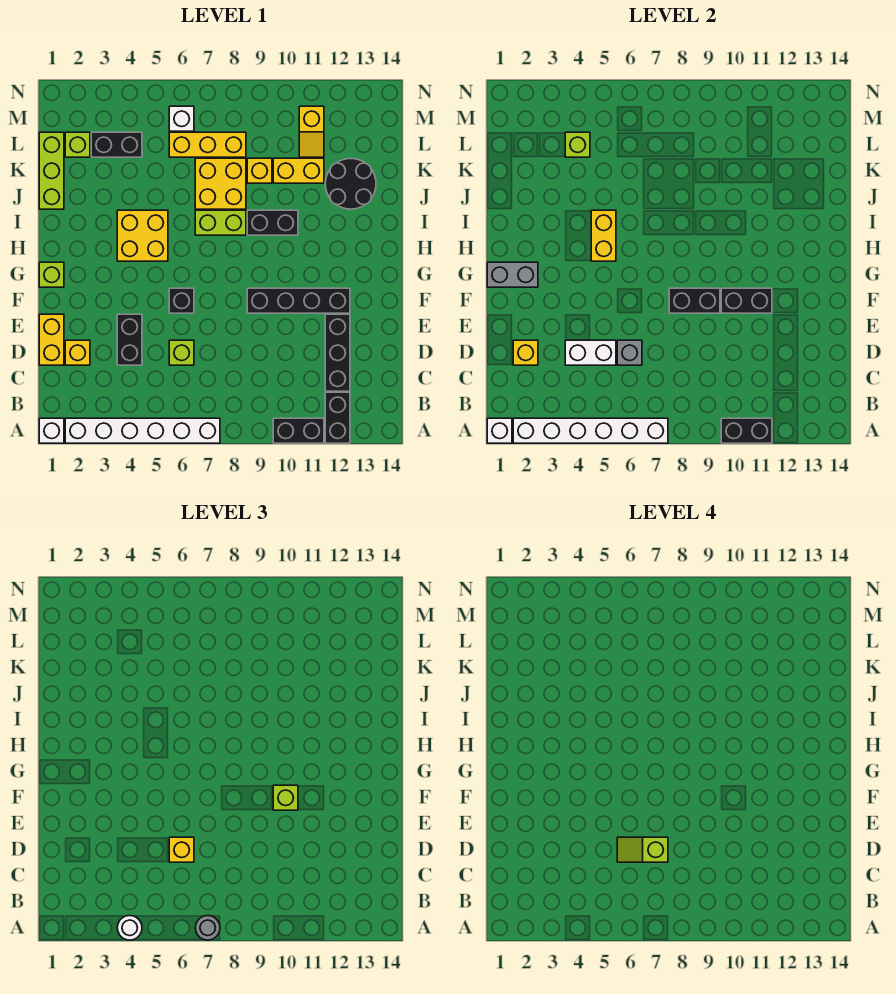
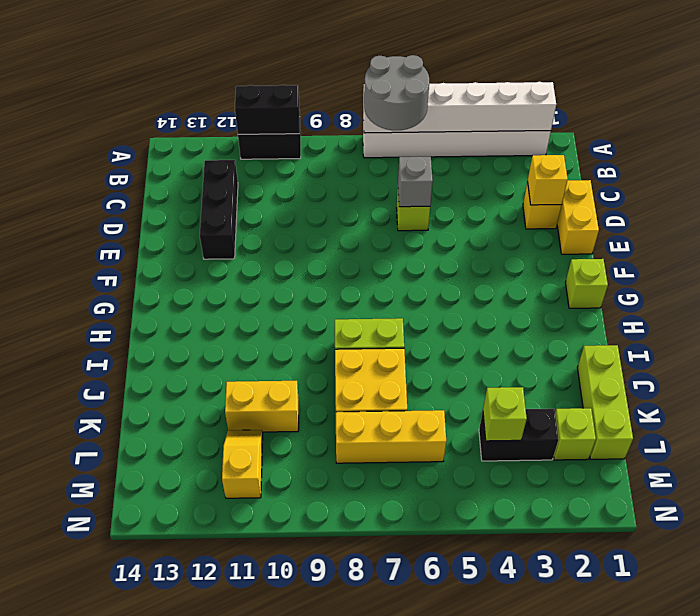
grey round brick A6:B7 level 3 -> grey round brick A7 level 3
none -> white brick A1 level 1
none -> black brick A12:B12 level 1
none -> black brick D4:E4 level 1
none -> black brick F6 level 1

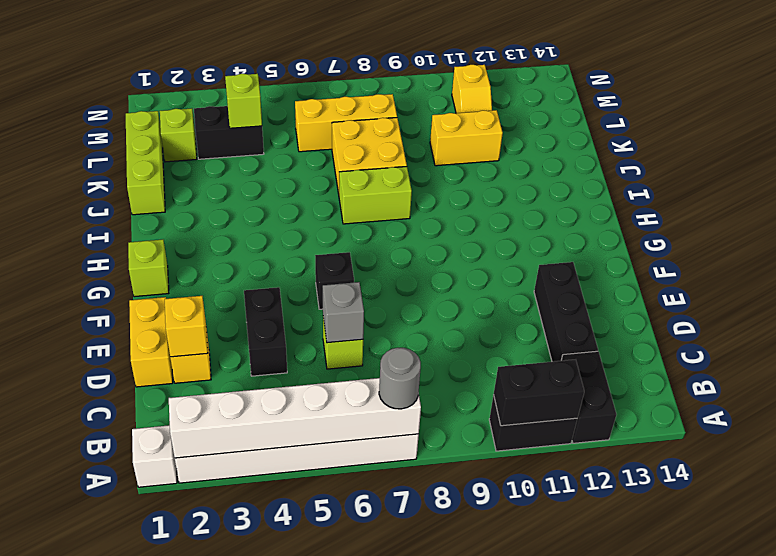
none -> black brick F9:F12 level 1
none -> yellow brick H4:I5 level 1
none -> black brick I9:I10 level 1
none -> black round brick J12:K13 level 1

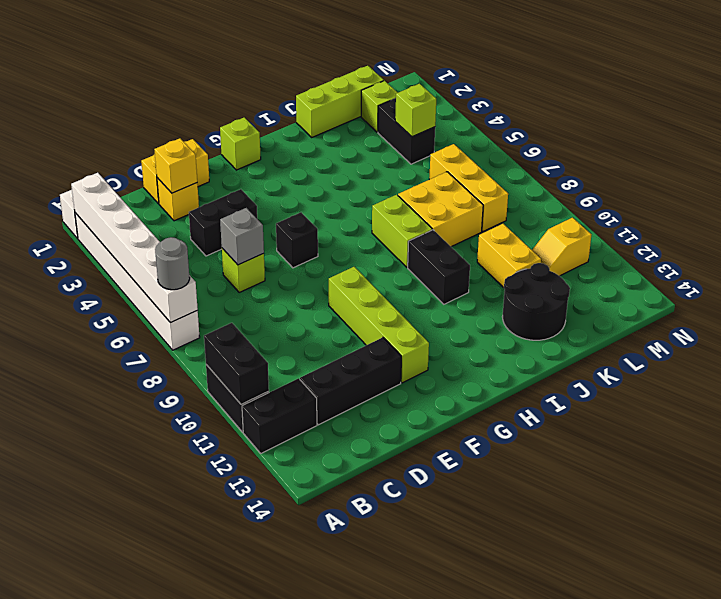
lime brick F9:F12 level 1 -> black brick F9:F12 level 1
none -> yellow brick H4:I5 level 1
none -> yellow brick K9 level 1
none -> white brick M6 level 1
none -> white brick A1 level 2

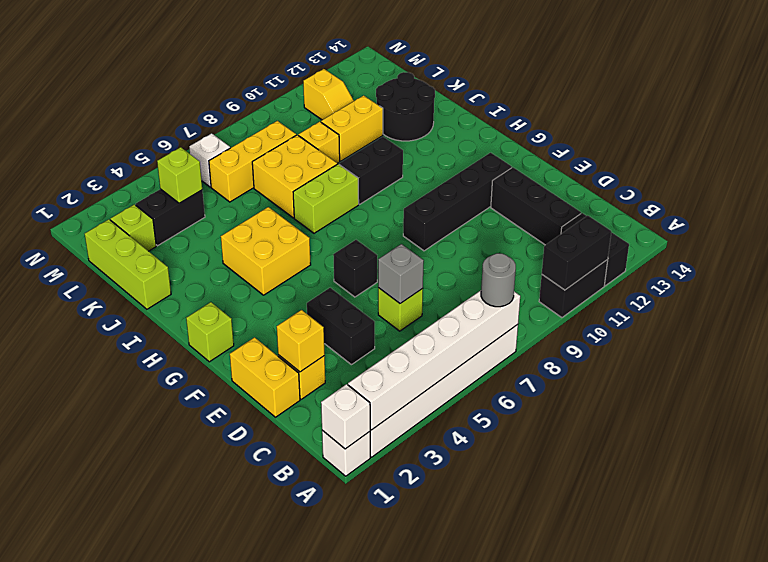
none -> white brick D4:D5 level 2
none -> black brick F8:F9 level 2
none -> black brick F10:F11 level 2
none -> grey brick G1:G2 level 2

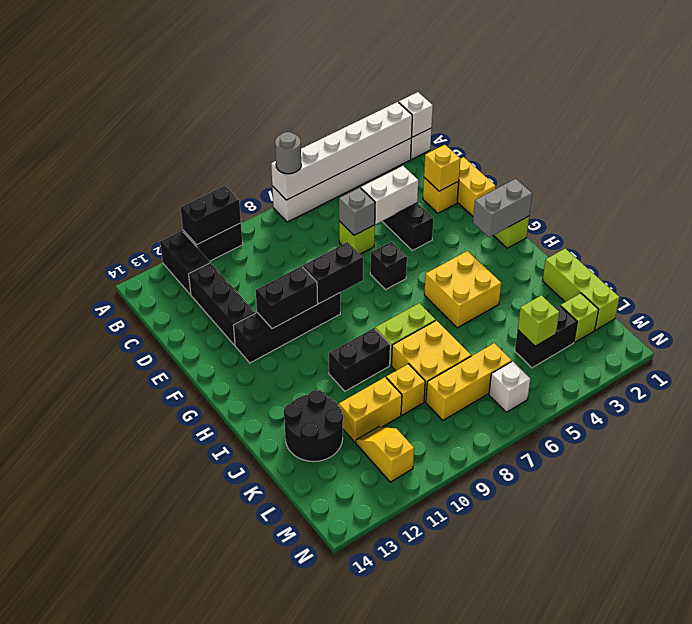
none -> yellow brick H5:I5 level 2
none -> white round brick A4 level 3
none -> yellow brick D6 level 3
none -> lime brick F10 level 3

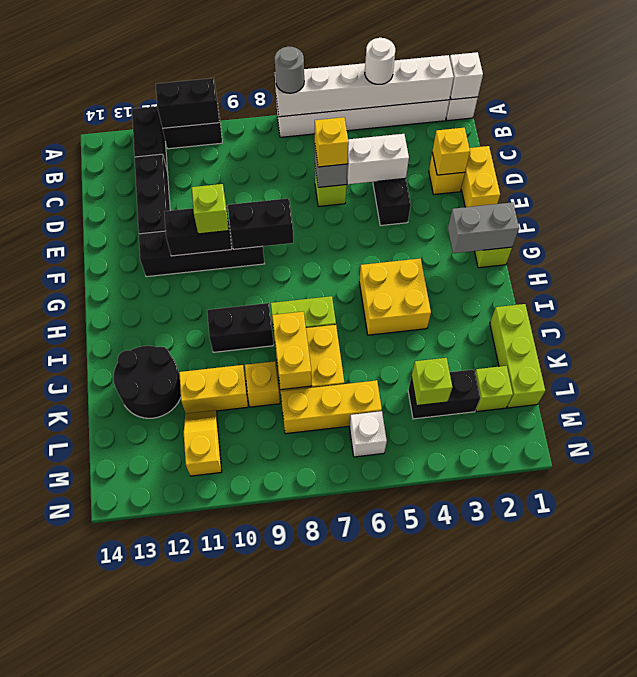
yellow brick J8:K8 level 2 -> yellow brick H5:I5 level 2
none -> black brick F6 level 1
none -> lime slope D6:D7 level 4 top 7

